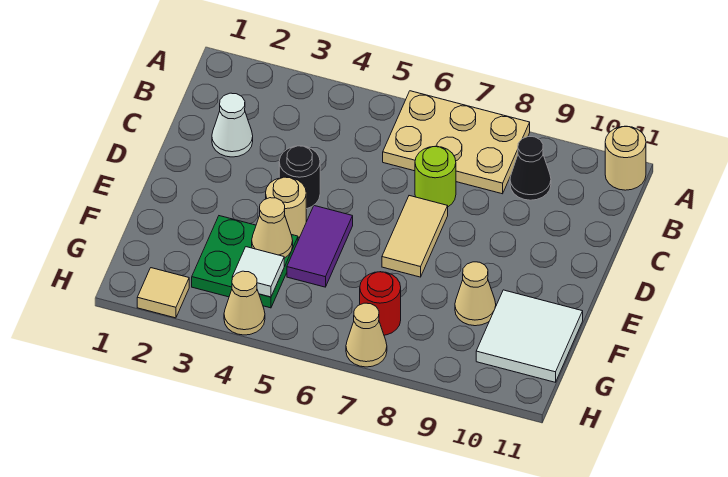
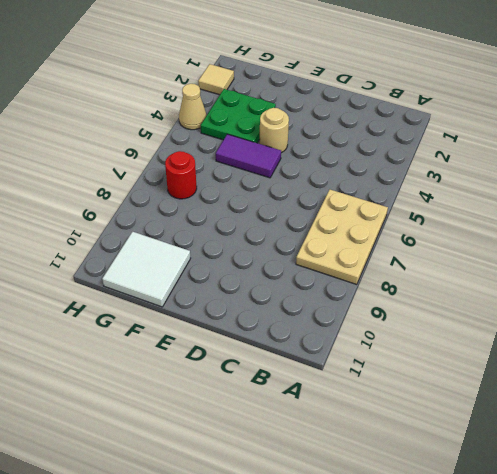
none -> tan round brick A11 level 1
none -> black cone B9 level 1
none -> white cone C2 level 1

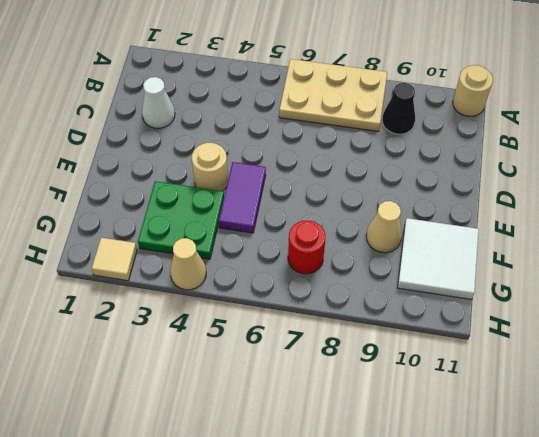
none -> lime round brick C7 level 1
none -> black round brick D4 level 1
none -> tan tile D7:E7 level 1

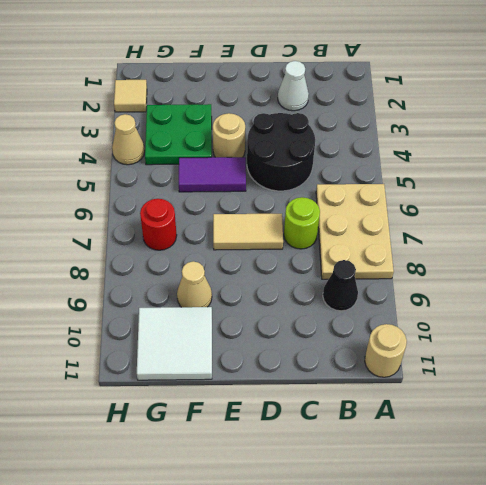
black round brick C4:D5 level 1 -> black round brick D4 level 1
none -> tan cone H7 level 1
none -> tan cone F4 level 2
none -> white tile G4 level 2

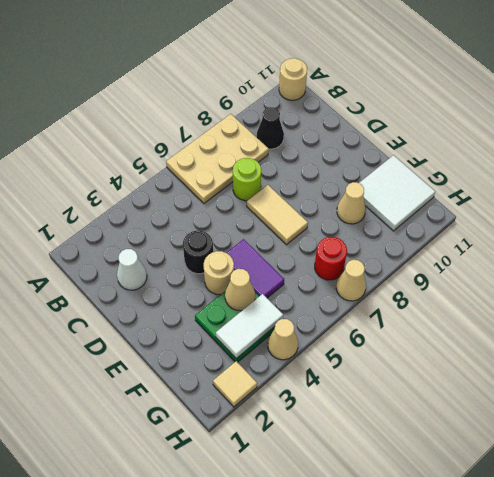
white tile G3:G4 level 2 -> white tile G4 level 2

